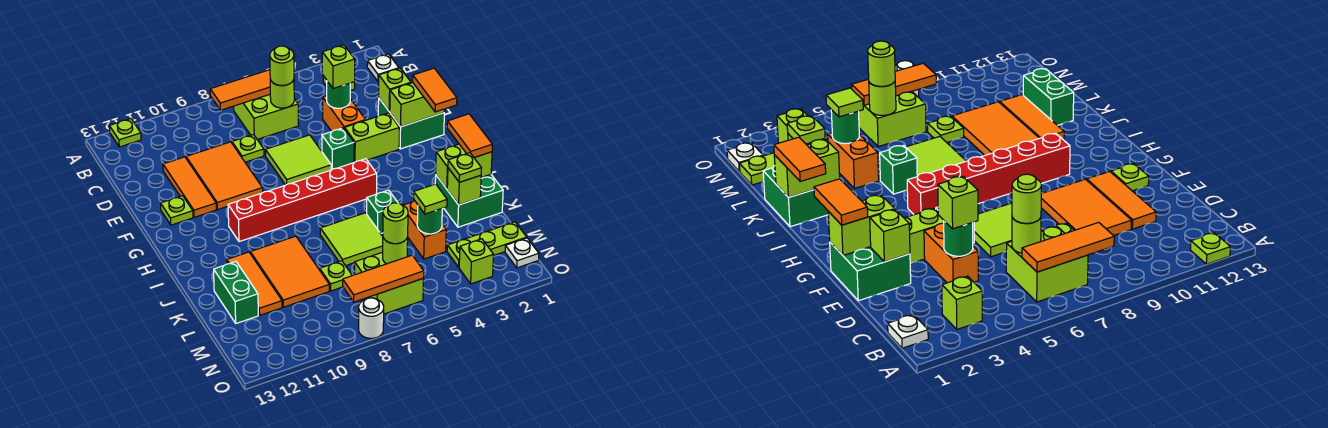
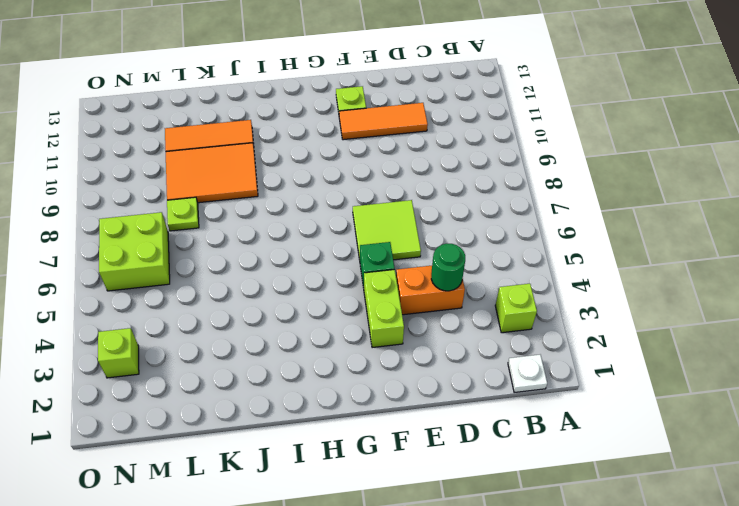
none -> lime plate A12 level 1
none -> lime brick B6:C7 level 1
none -> lime plate D8 level 1
none -> orange tile D9:F10 level 1

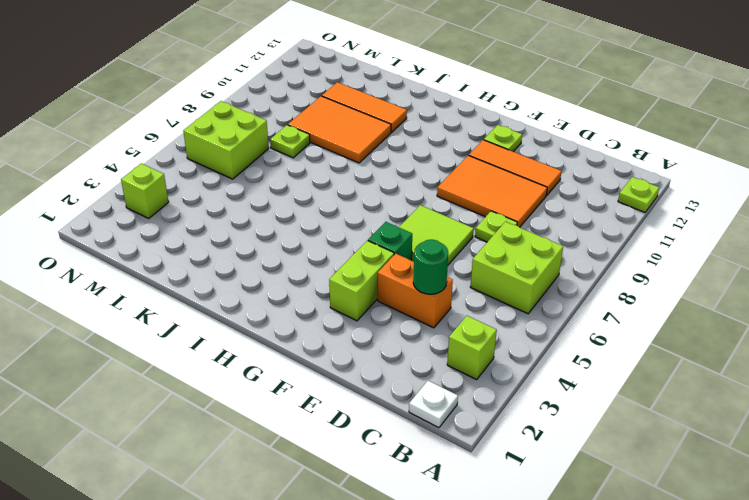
none -> green brick E1:F2 level 1
none -> red brick H5:H10 level 1
none -> green brick J1:K2 level 1
none -> green brick J5 level 1

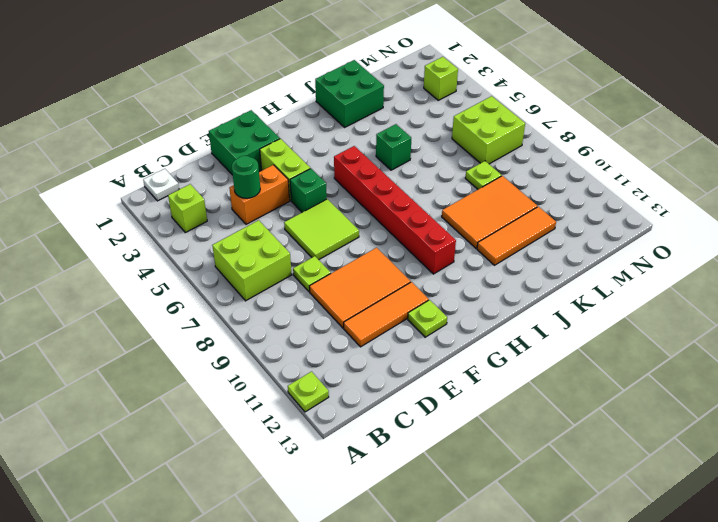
none -> lime tile J6:K7 level 1
none -> orange brick K4:L4 level 1
none -> green brick K12:L12 level 1
none -> lime plate M1:M3 level 1

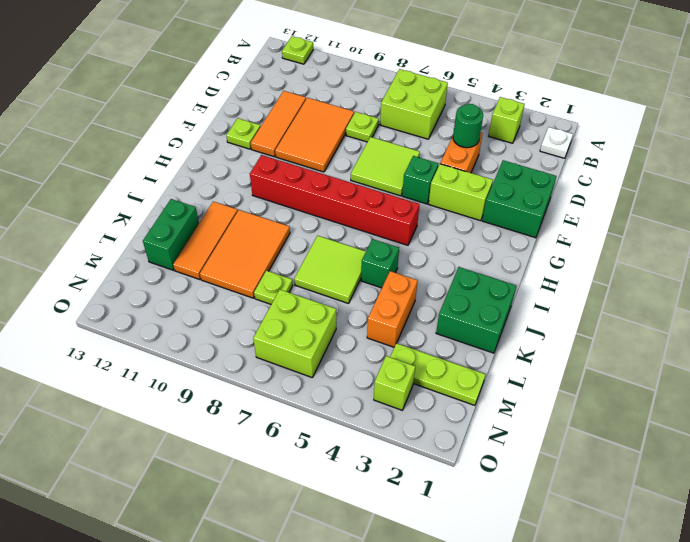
none -> white plate N1 level 1
none -> white round brick O8 level 1
none -> orange tile B6:B8 level 2
none -> lime round brick C6 level 2

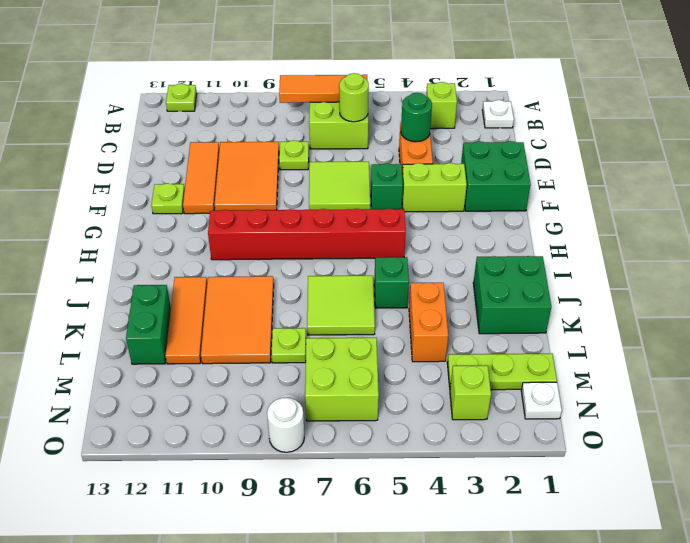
none -> lime brick E2 level 2
none -> lime brick F1:F2 level 2
none -> lime brick J1:J2 level 2
none -> lime brick K2 level 2

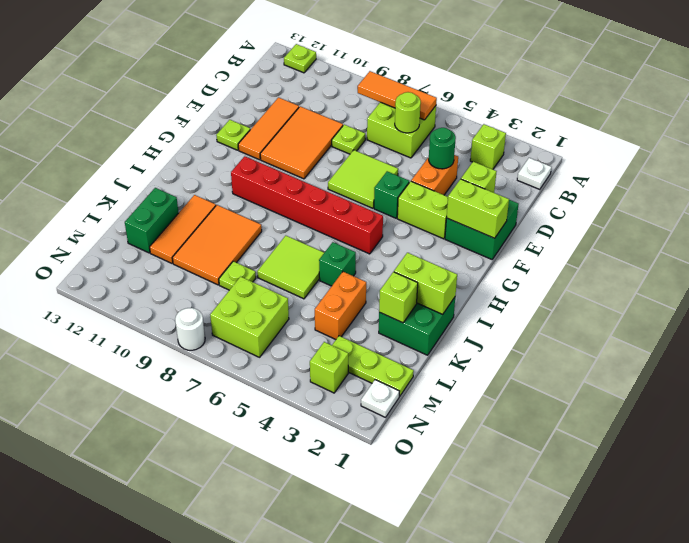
none -> green round brick L4 level 2
none -> lime round brick M6 level 2
none -> orange tile N6:N8 level 2
none -> lime round brick C6 level 3

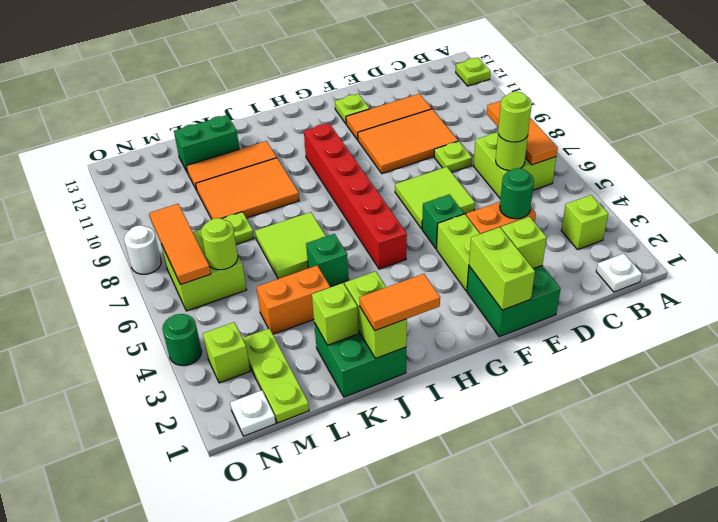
green round brick O4 level 1 -> green round brick L4 level 2
none -> lime brick D4 level 3
none -> orange tile F1:G1 level 3
none -> lime plate K2 level 3
none -> lime tile L4 level 3

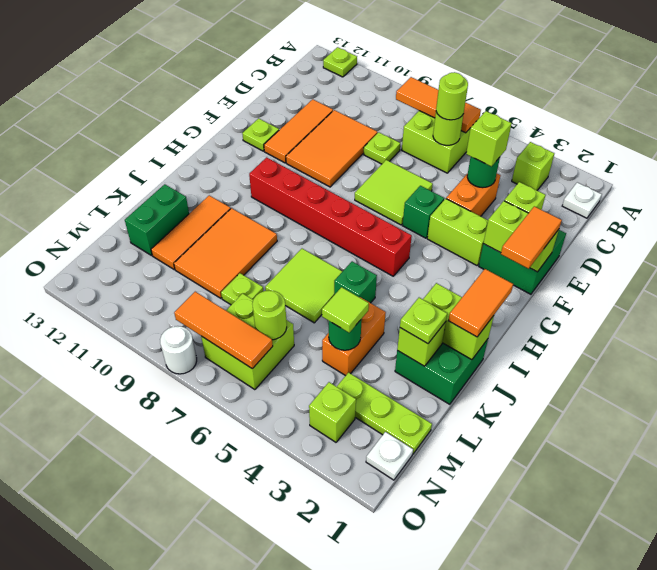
none -> lime round brick M6 level 3

